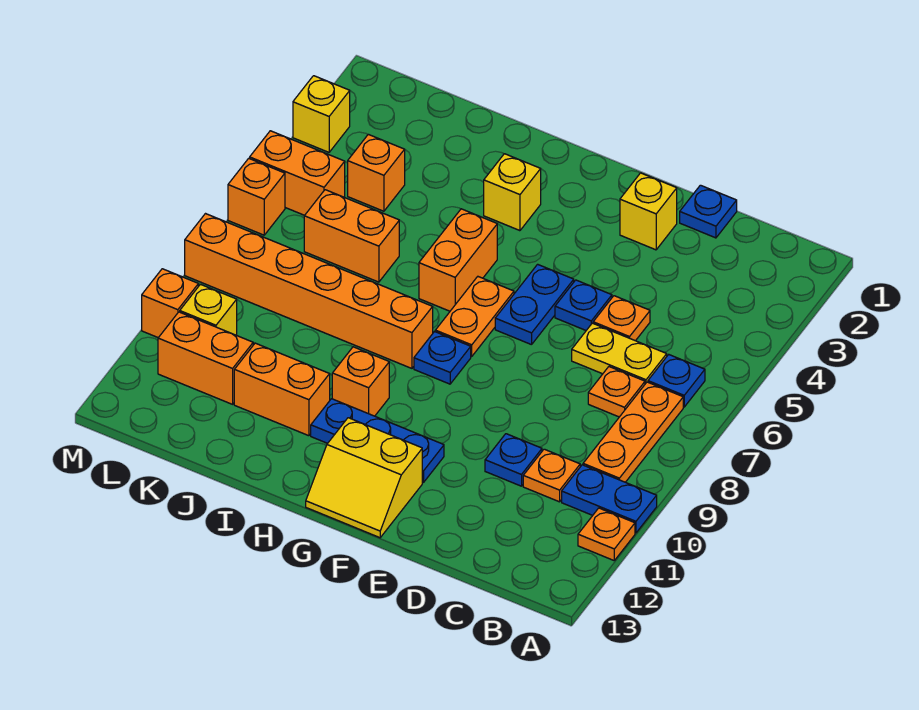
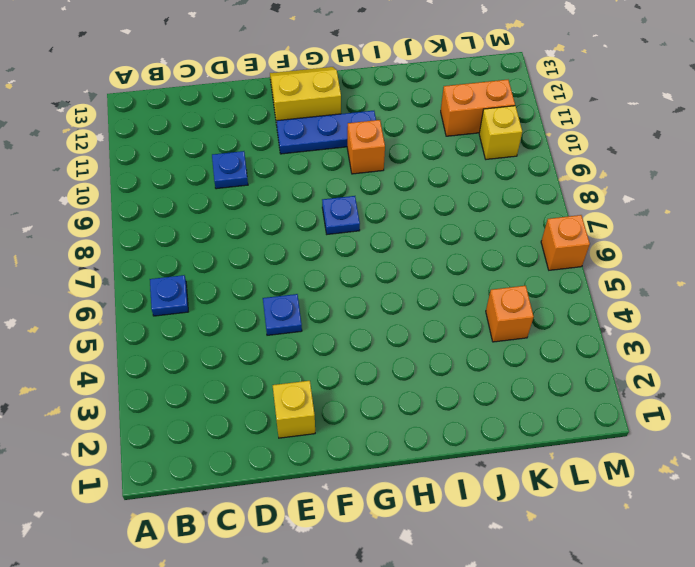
none -> blue plate A10:B10 level 1
none -> orange plate A11 level 1
none -> orange plate B7:B9 level 1
none -> yellow plate C6:D6 level 1

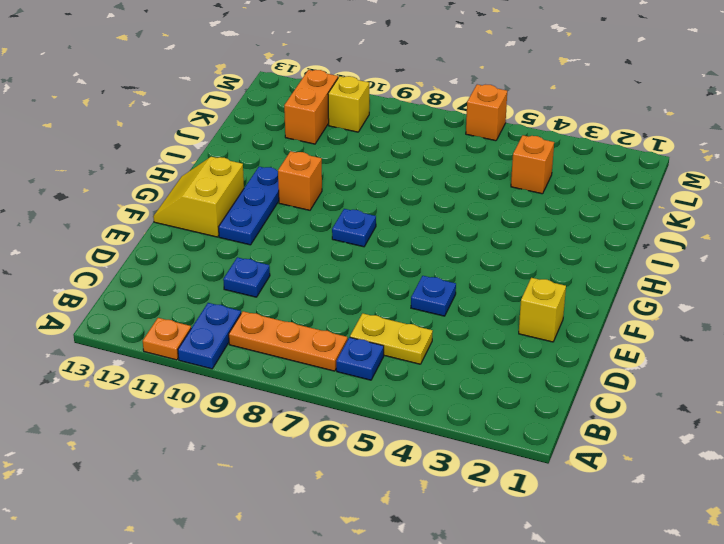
yellow plate C5:C6 level 1 -> yellow plate C6:D6 level 1
none -> orange plate C7 level 1
none -> orange plate C10 level 1
none -> blue plate D1 level 1
none -> orange plate D5 level 1

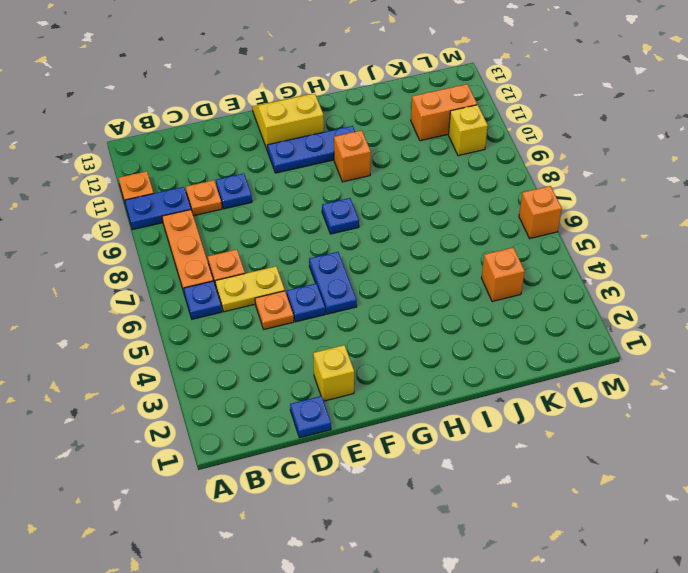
none -> orange plate G6:G7 level 1
none -> yellow brick H3 level 1
none -> orange brick H5:H6 level 1
none -> orange brick H8:M8 level 1

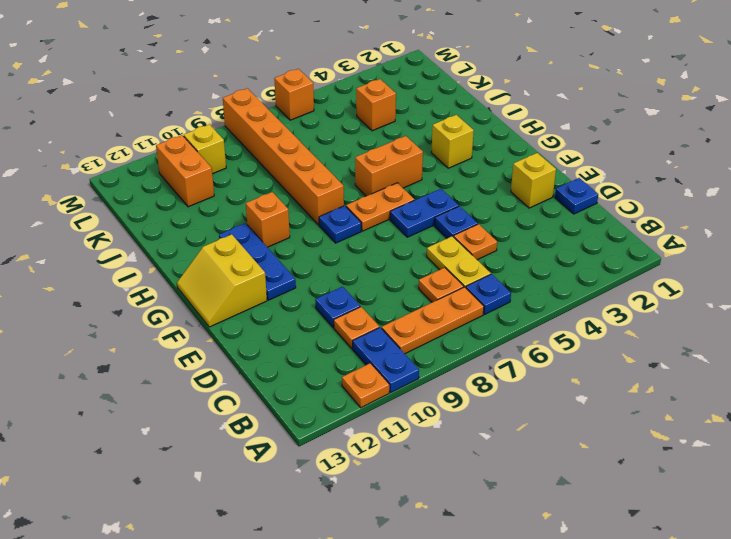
none -> orange brick I11:J11 level 1
none -> orange brick J6:K6 level 1
none -> orange brick L5:M5 level 1
none -> yellow brick M3 level 1

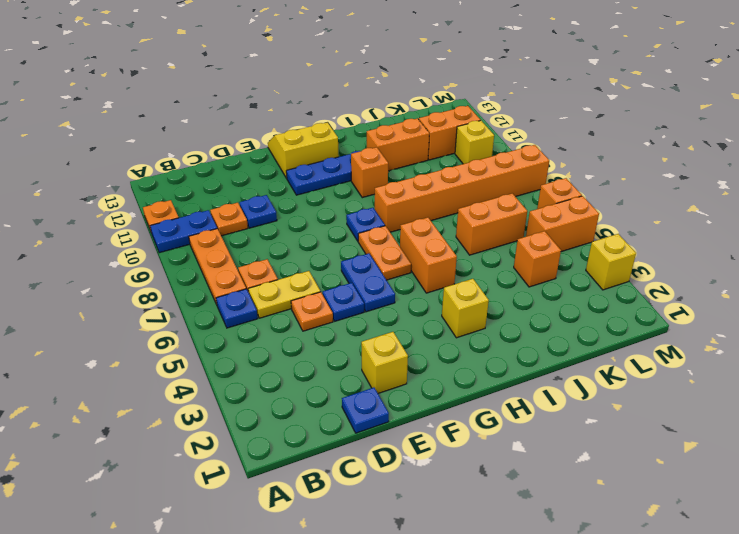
none -> orange brick M10 level 1

